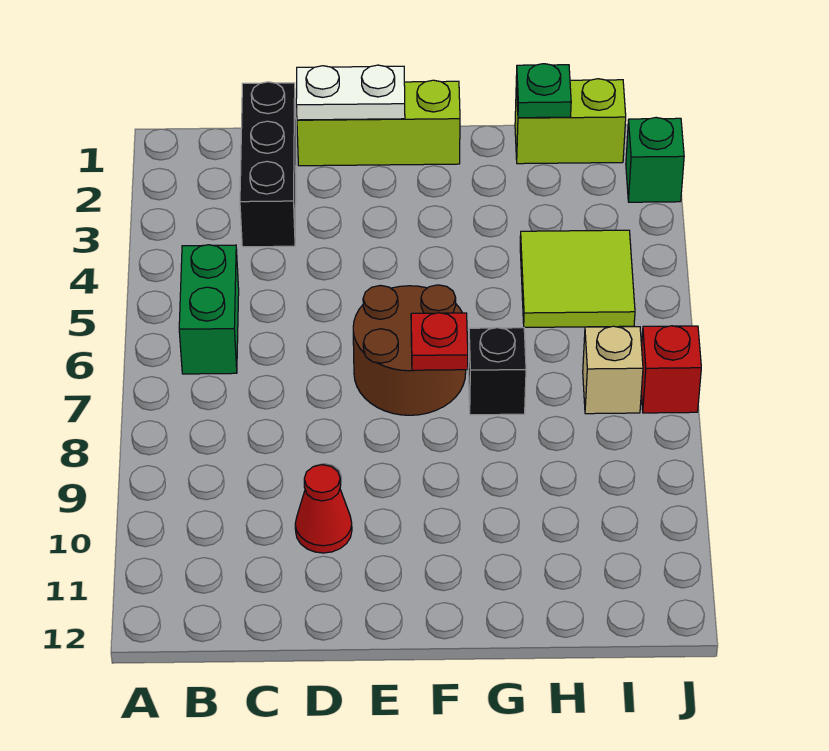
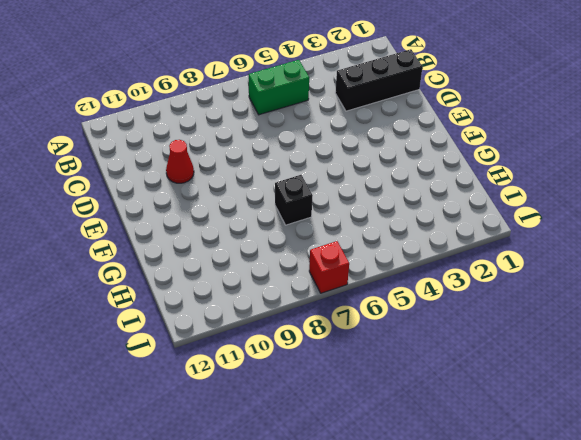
none -> lime brick D1:F1 level 1
none -> brown round brick E6:F7 level 1
none -> lime brick H1:I1 level 1

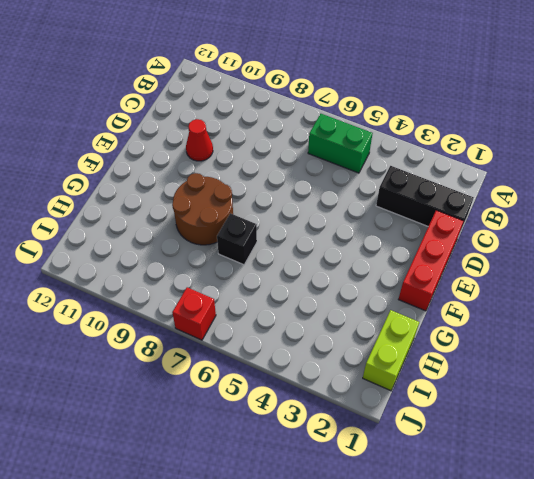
red brick D1:F1 level 1 -> lime brick D1:F1 level 1
brown round brick F8:G9 level 1 -> brown round brick E6:F7 level 1
none -> lime tile H4:I5 level 1
none -> tan brick I7 level 1
none -> green brick J2 level 1

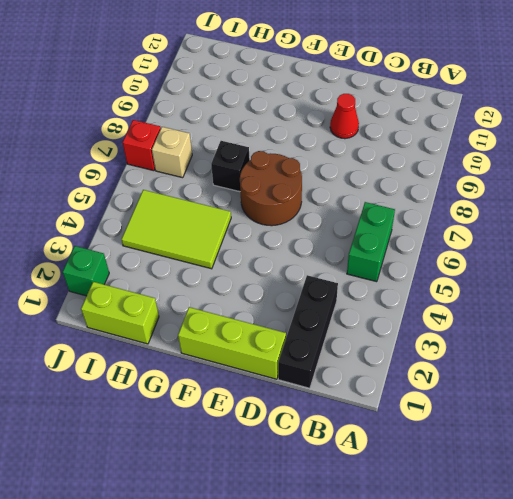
lime tile G4:I5 level 1 -> lime tile H4:I5 level 1
none -> white plate D1:E1 level 2
none -> red plate F7 level 2
none -> green plate H1 level 2

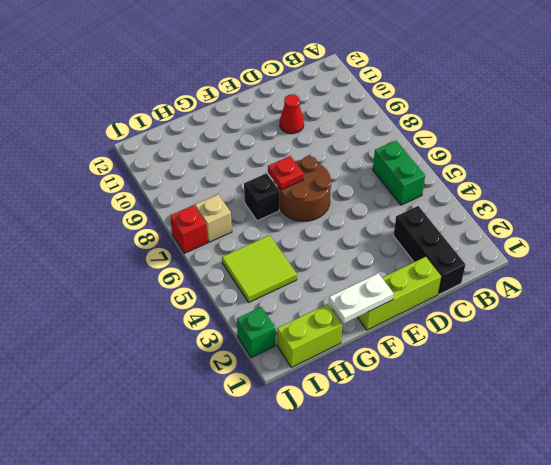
white plate F1:G1 level 2 -> white plate D1:E1 level 2
none -> green plate H1 level 2

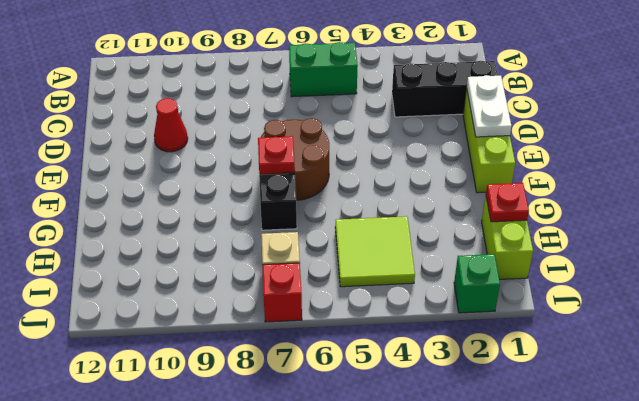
red plate H1 level 2 -> green plate H1 level 2

